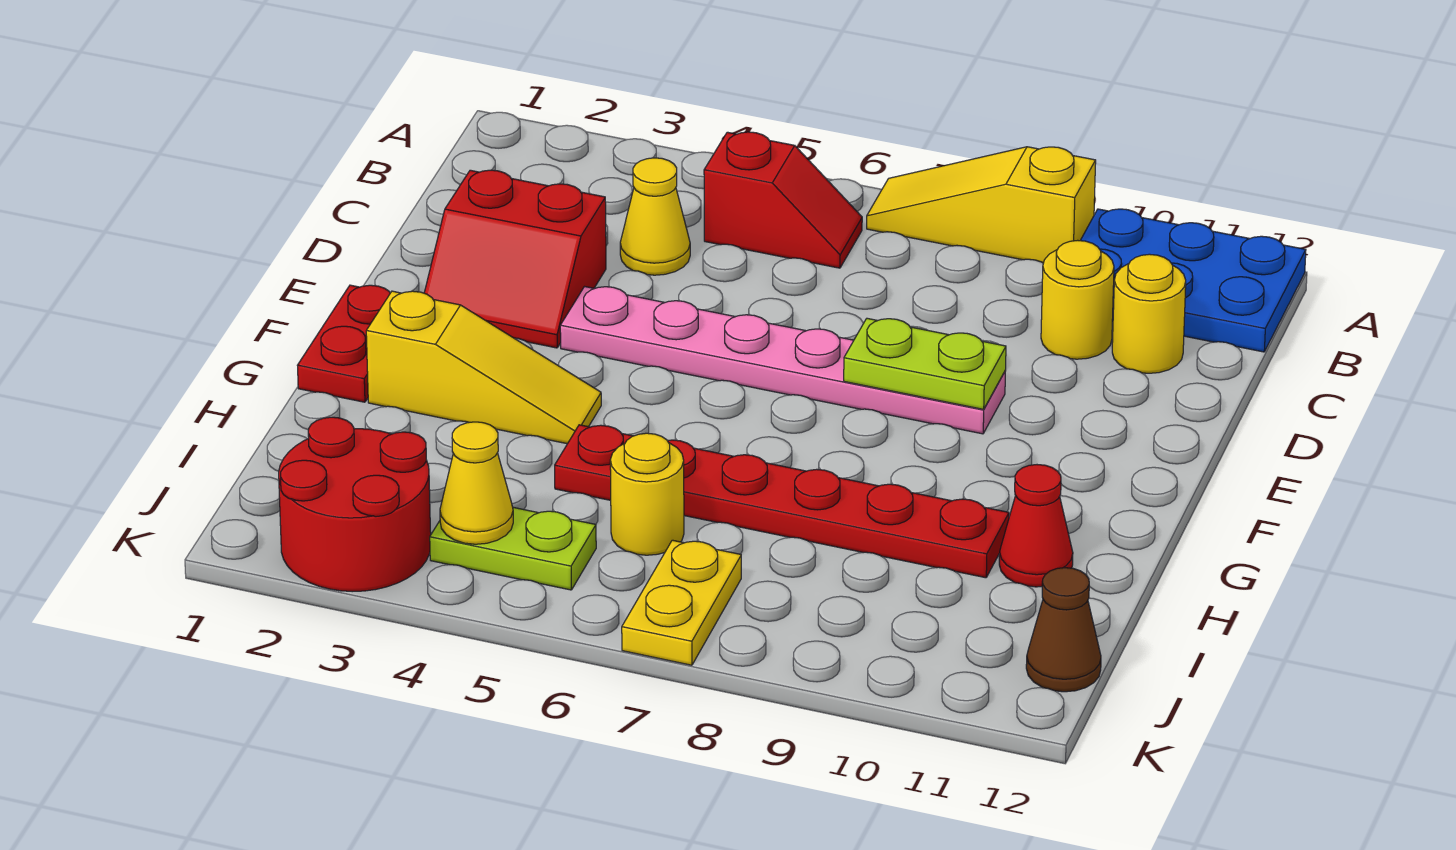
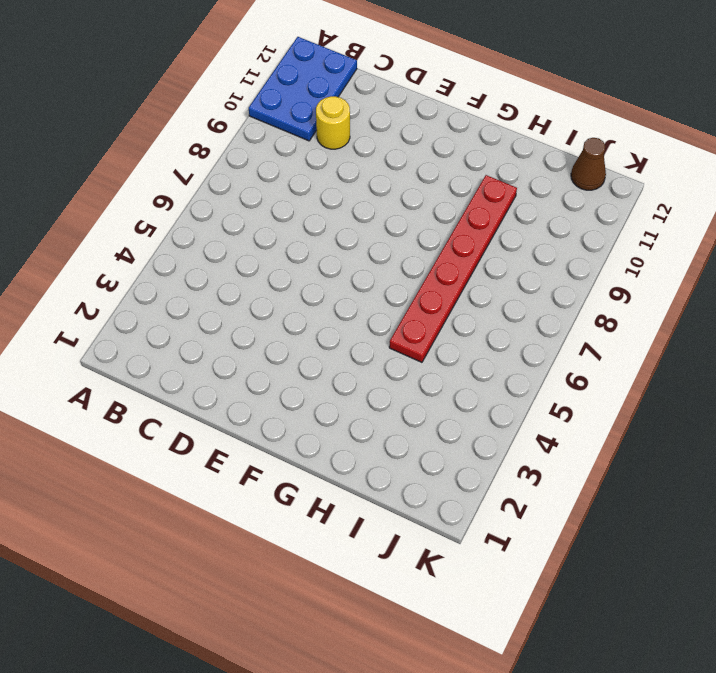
none -> yellow slope A7:A9 level 1 top 9
none -> red slope B5:B6 level 1 top 5
none -> yellow cone C4 level 1

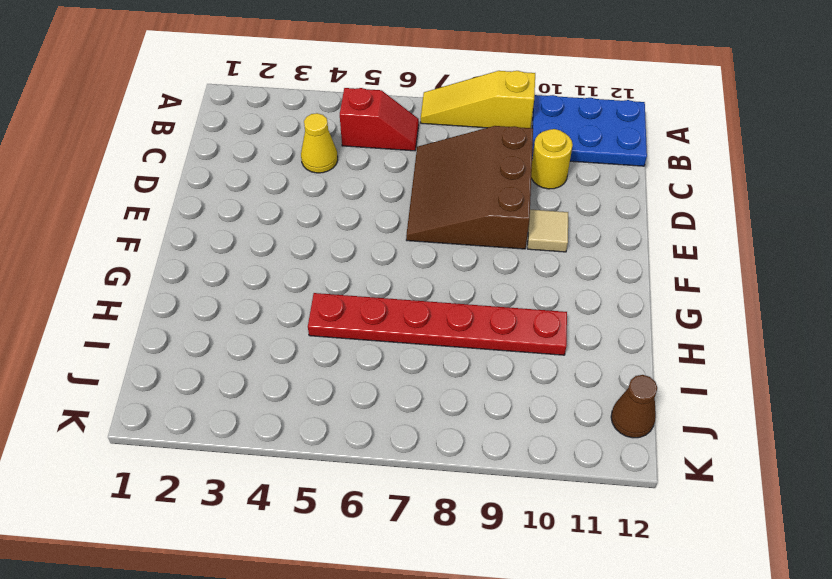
brown slope C7:E9 level 1 top 9 -> pink plate E4:E9 level 1
tan tile E10 level 1 -> none
none -> yellow round brick C11 level 1
none -> red slope D2:E3 level 1 top D
none -> red plate F1:G1 level 1

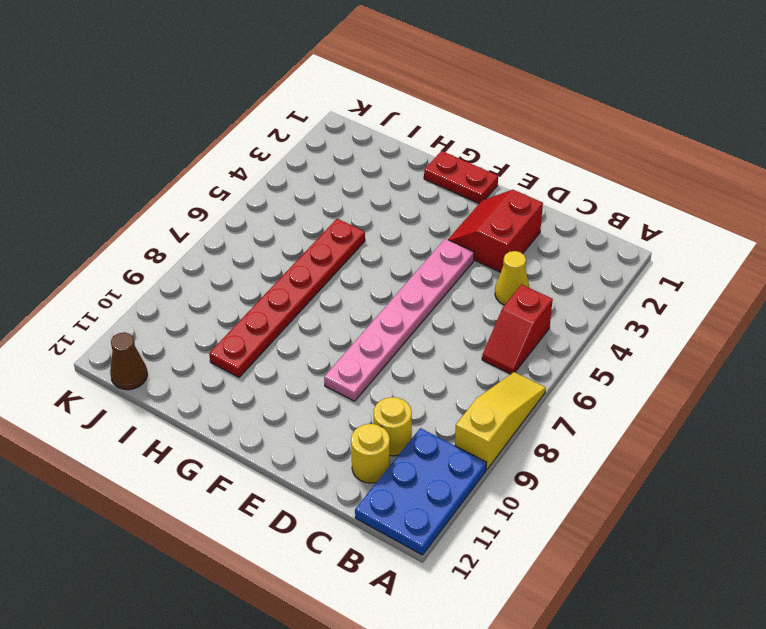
none -> yellow slope G2:G4 level 1 top 2
none -> red cone H11 level 1
none -> yellow round brick I6 level 1

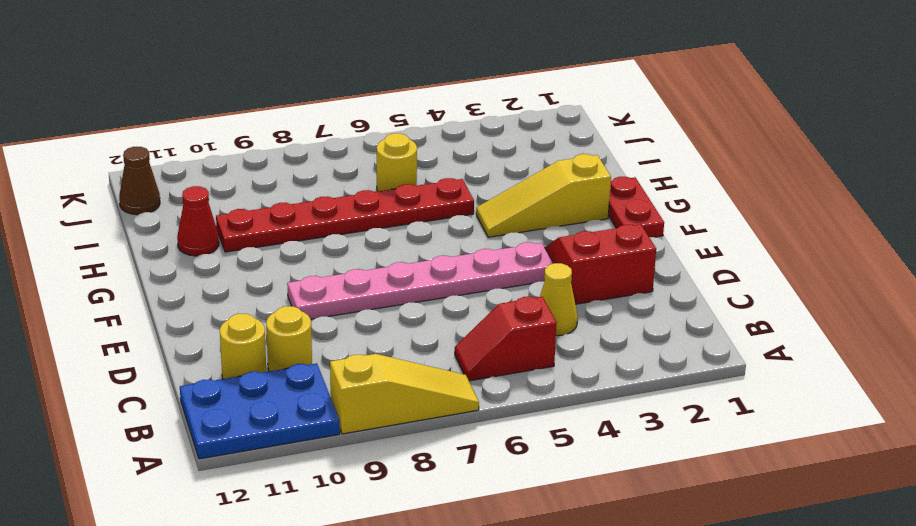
none -> red round brick J2:K3 level 1
none -> lime plate J4:J5 level 1
none -> yellow plate J7:K7 level 1

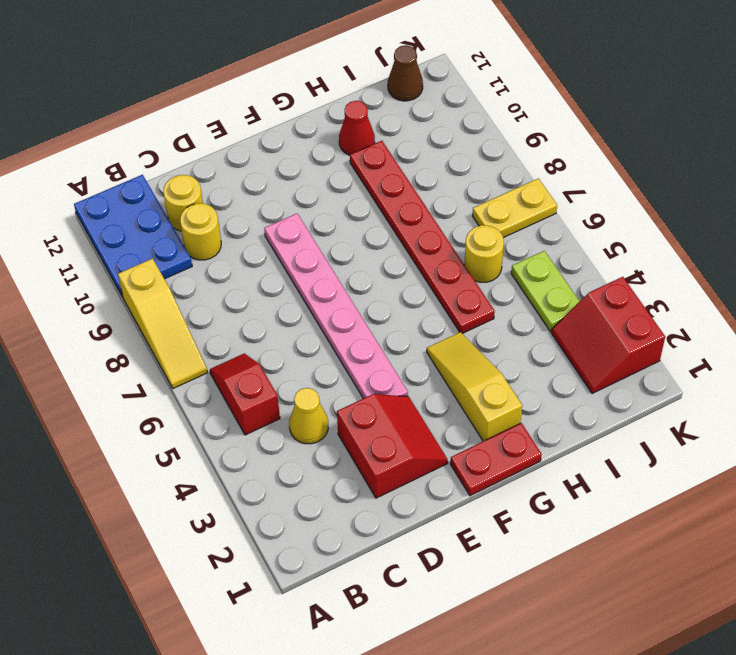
red slope J2:K3 level 1 top K -> red round brick J2:K3 level 1
none -> lime plate E8:E9 level 2
none -> yellow cone J4 level 2

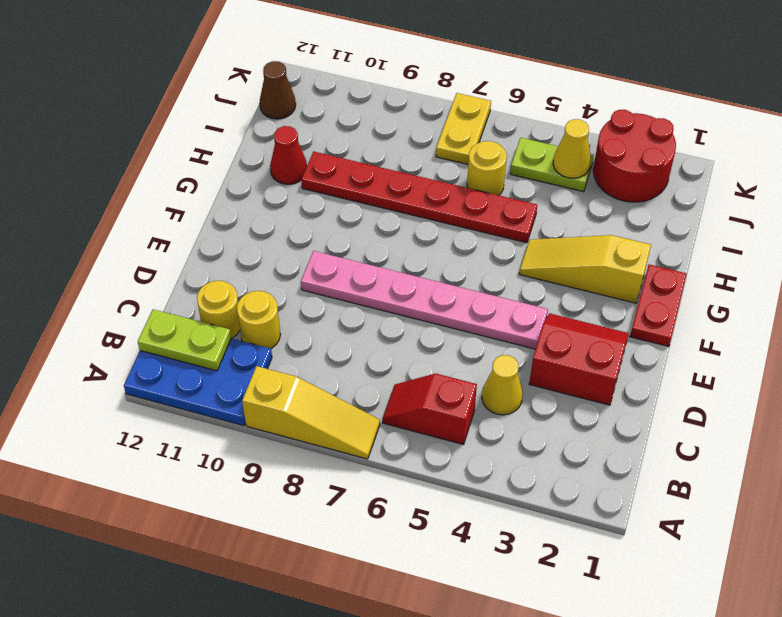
lime plate B11:B12 level 2 -> lime plate E8:E9 level 2

